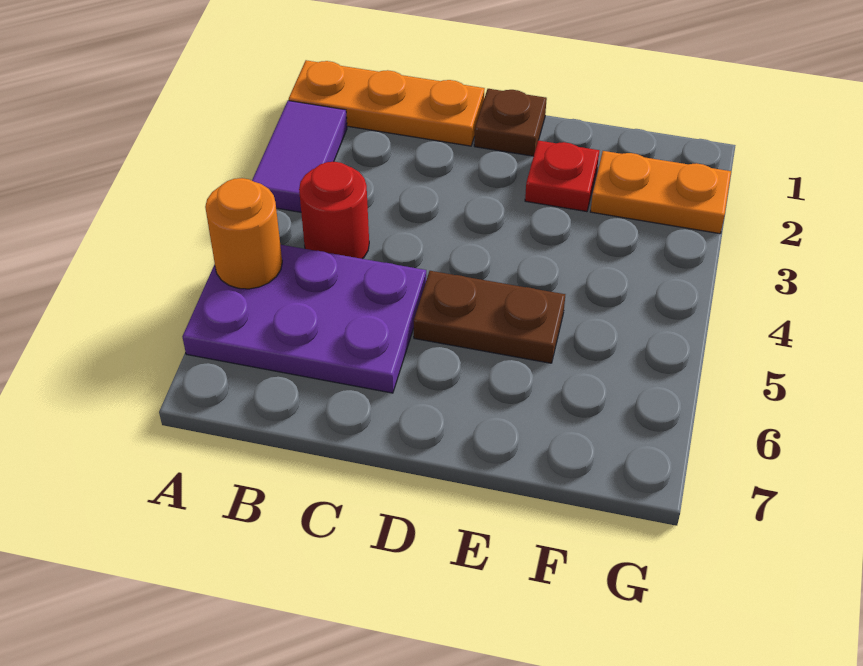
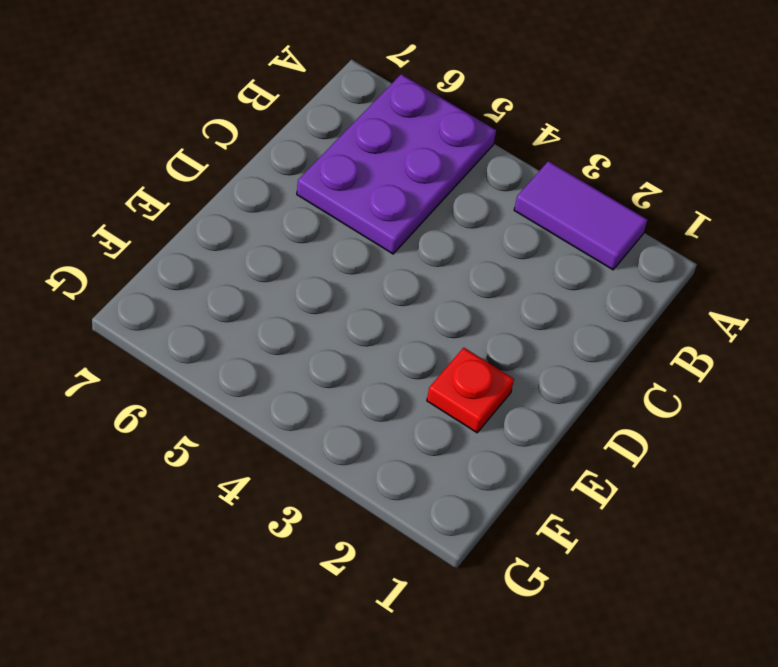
none -> orange plate A1:C1 level 1
none -> red round brick B4 level 1

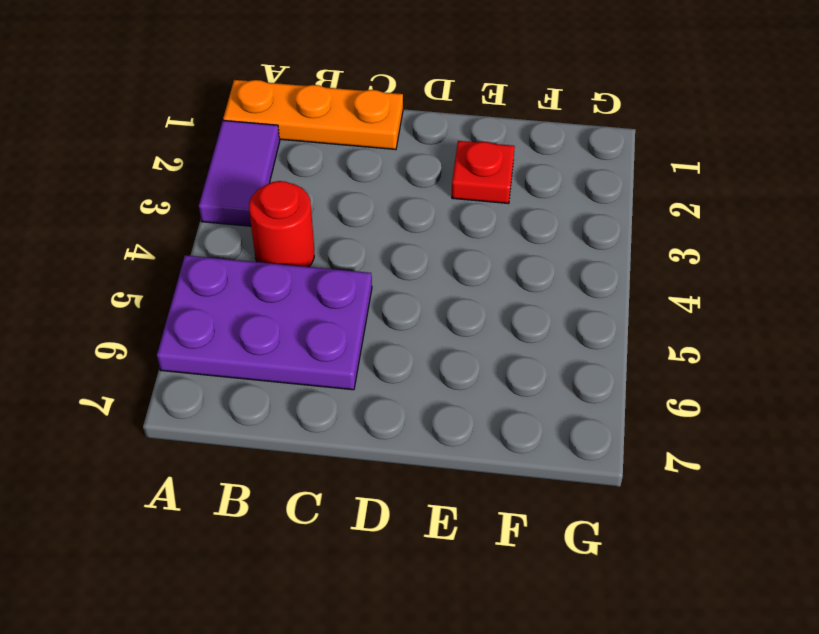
none -> brown plate D1 level 1
none -> brown plate D5:E5 level 1

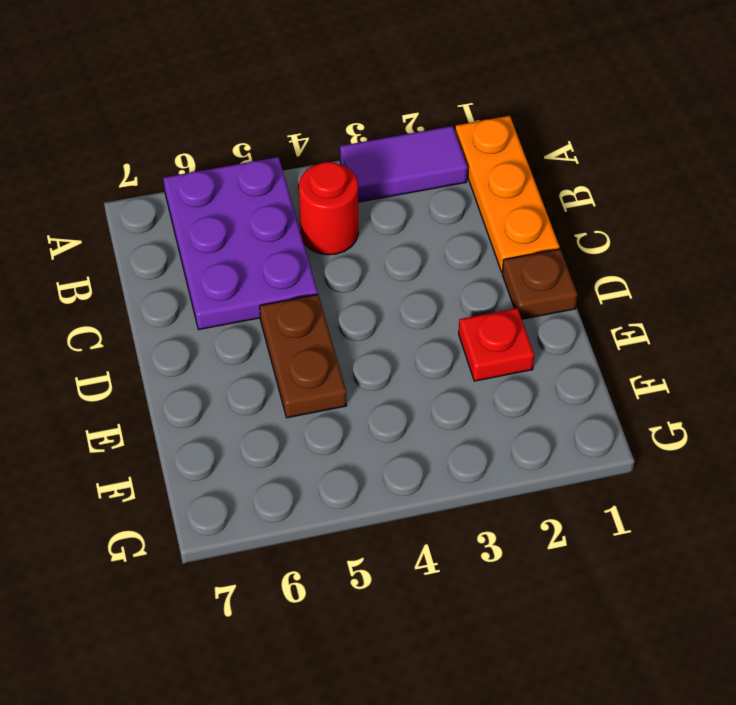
none -> orange plate F2:G2 level 1
none -> orange round brick A5 level 2

